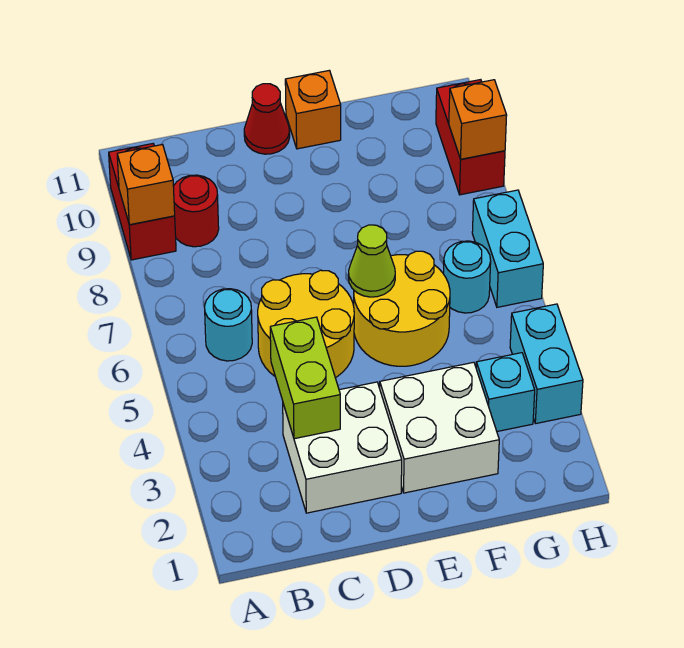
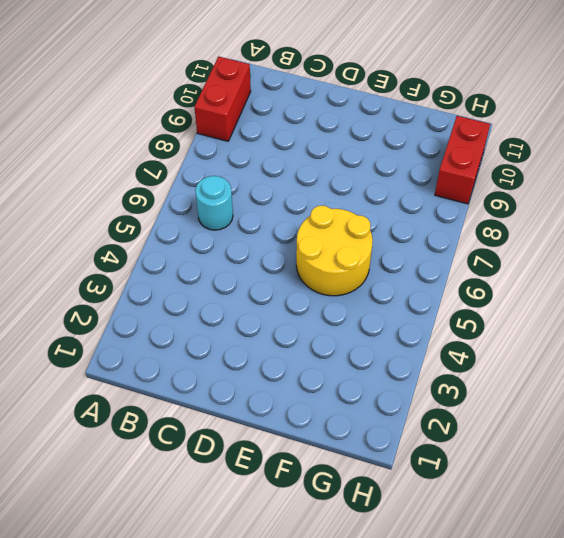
none -> red round brick B9 level 1
none -> white brick C2:D3 level 1
none -> yellow round brick C5:D6 level 1

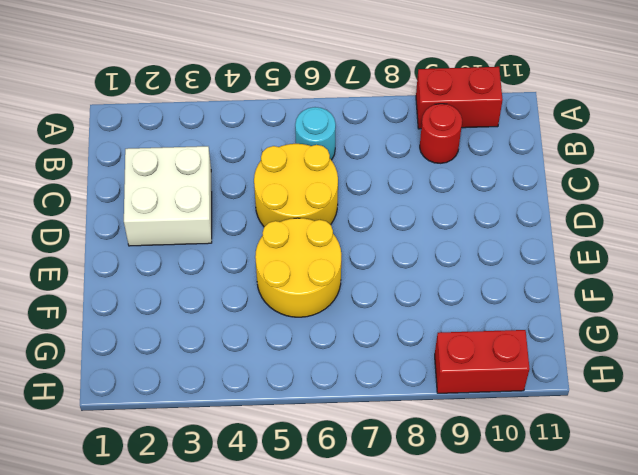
none -> red cone D11 level 1
none -> white brick E2:F3 level 1
none -> orange brick E11 level 1

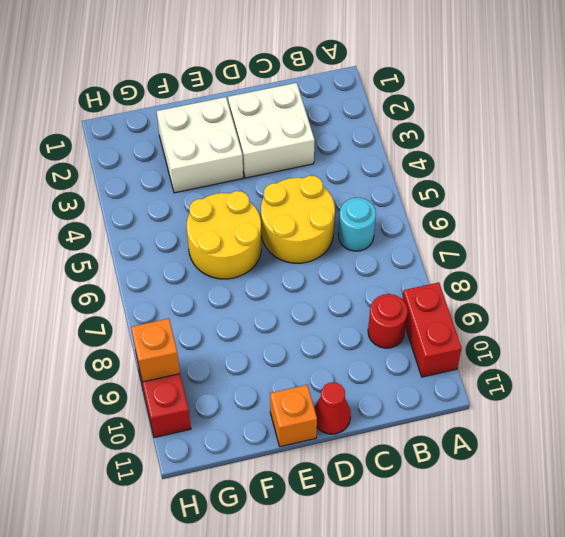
none -> cyan brick G3 level 1
none -> cyan round brick G6 level 1
none -> cyan brick H3:H4 level 1

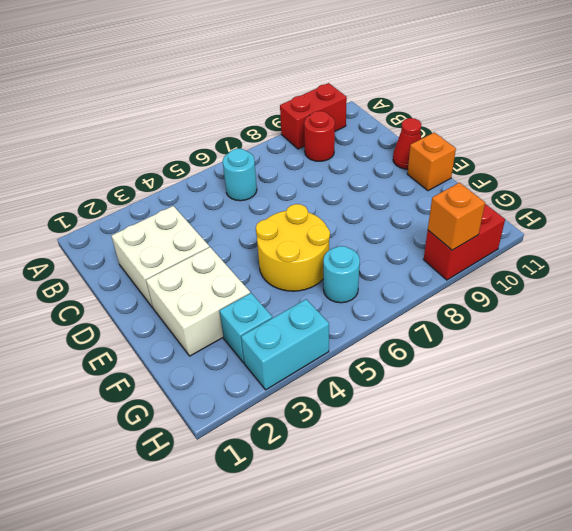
none -> yellow round brick C5:D6 level 1
none -> cyan brick H6:H7 level 1
none -> orange brick A9 level 2

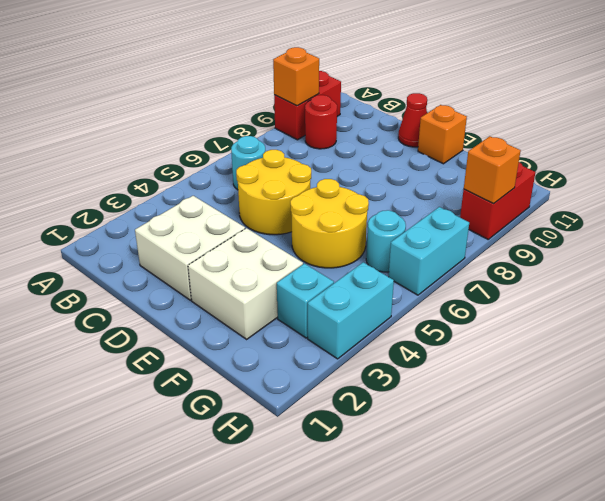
none -> lime brick C3:C4 level 2
none -> lime cone E6 level 2

